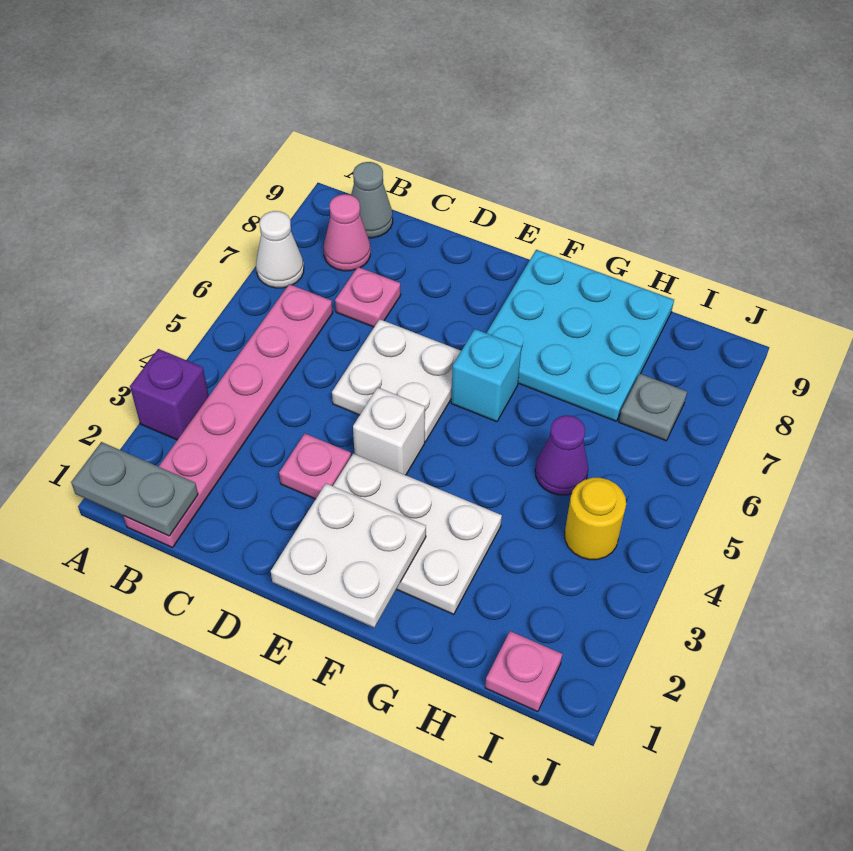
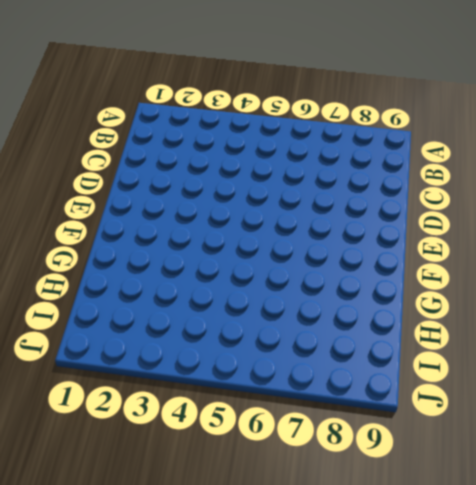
none -> purple brick A3 level 1
none -> white cone A7 level 1
none -> pink plate B1:B6 level 1

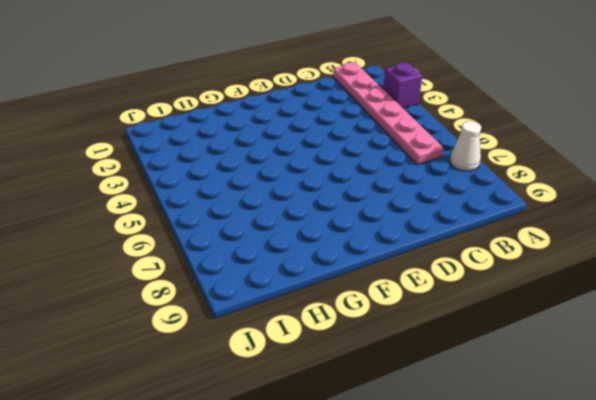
none -> pink cone B8 level 1
none -> grey cone B9 level 1
none -> pink plate C7 level 1

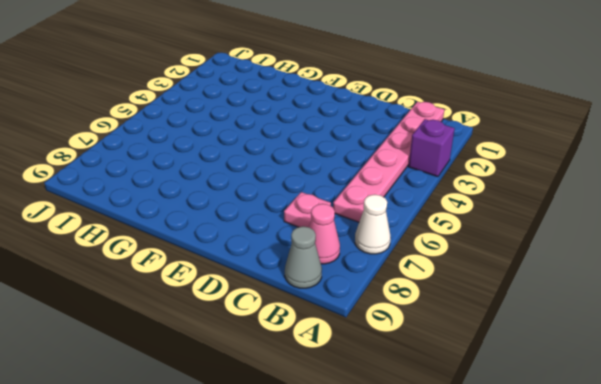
none -> pink plate D3 level 1
none -> white plate D5:E6 level 1
none -> white plate E2:G3 level 1

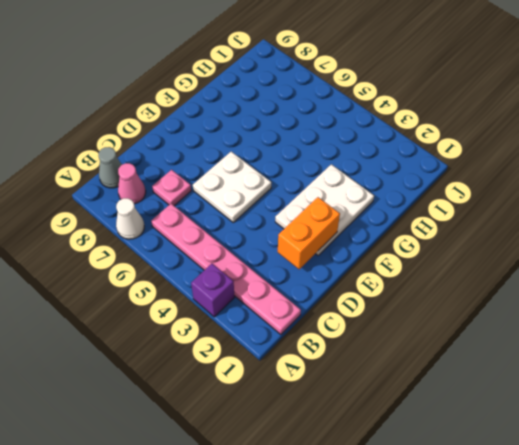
orange brick D2:E2 level 2 -> white plate E1:F2 level 2
none -> pink plate D3 level 1
none -> white brick E4 level 1
none -> cyan brick F6 level 1

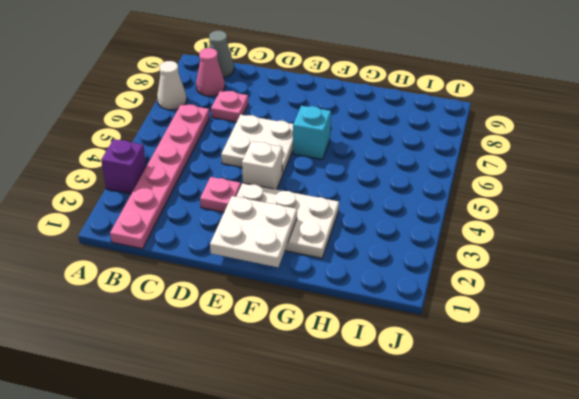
none -> cyan plate F7:H9 level 1
none -> purple cone H5 level 1
none -> pink plate I1 level 1

